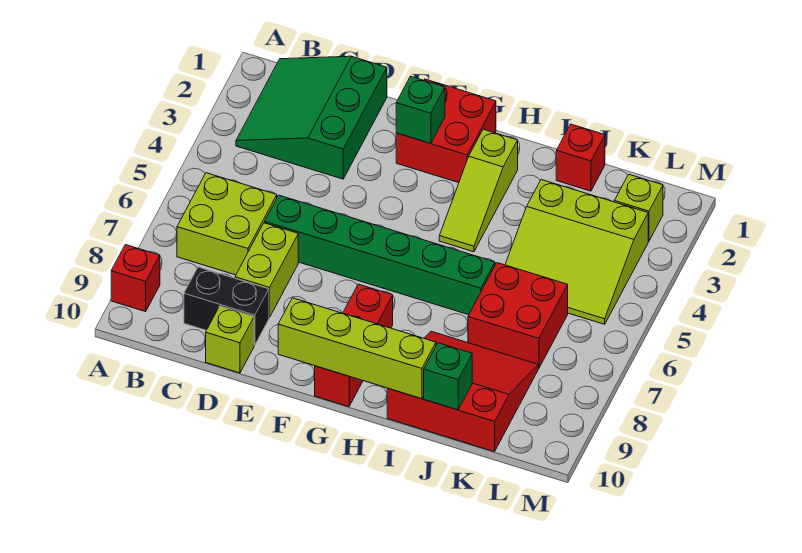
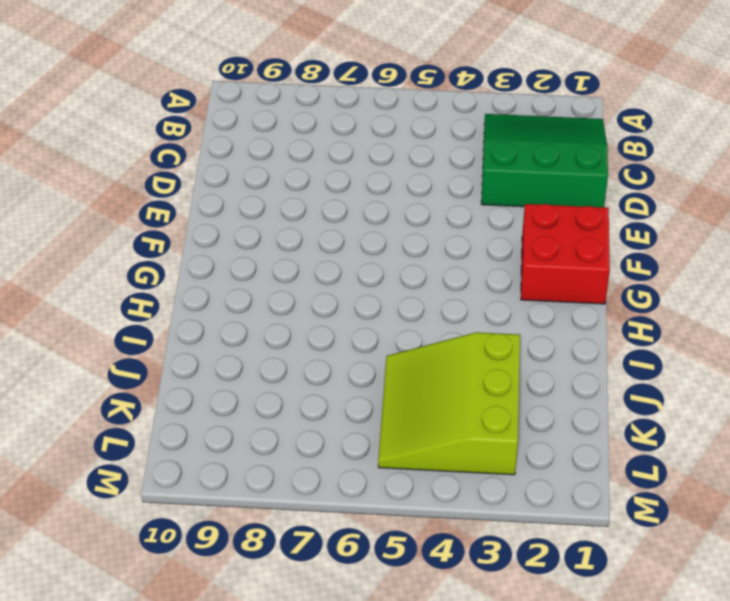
none -> red brick A9 level 1
none -> lime brick B6:C7 level 1
none -> black brick C9:D9 level 1

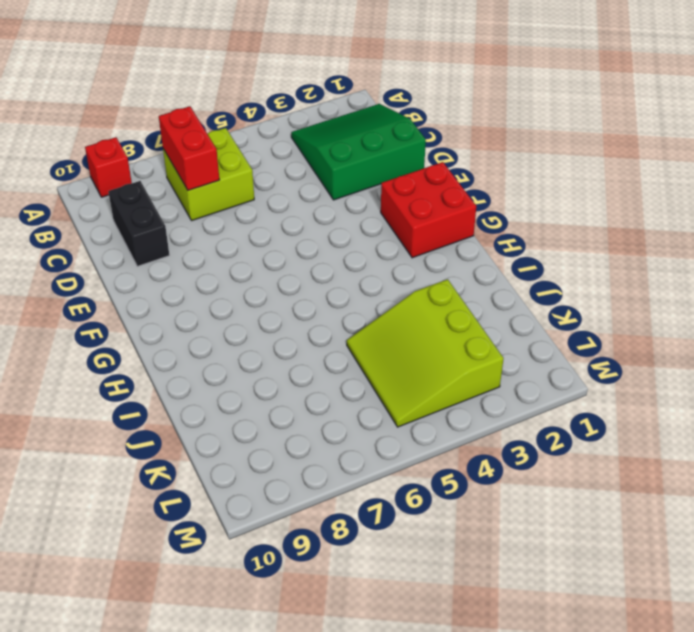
red brick B7:C7 level 2 -> none
none -> green brick D6:I6 level 1
none -> lime brick D7:D8 level 1
none -> lime brick D10 level 1

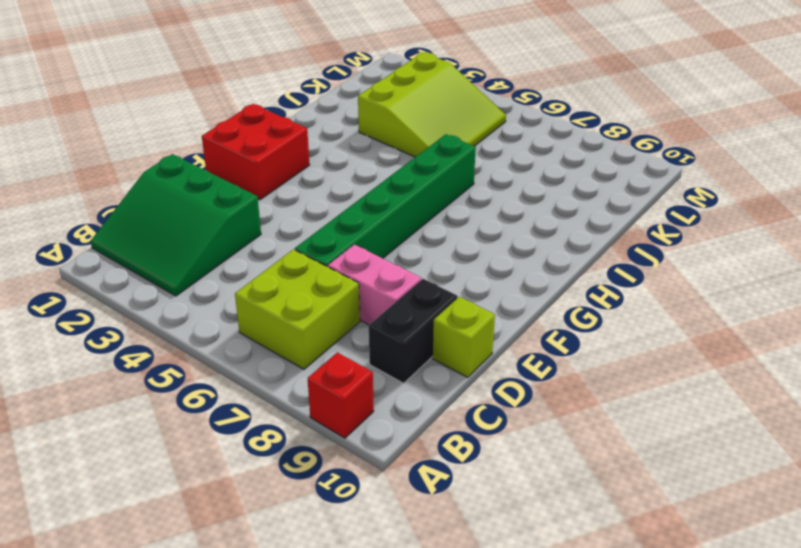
pink brick D7:D8 level 1 -> lime brick D7:D8 level 1
none -> red brick G8:G10 level 1
none -> lime slope H2:H4 level 1 top 2
none -> red slope I8:K10 level 1 top 10

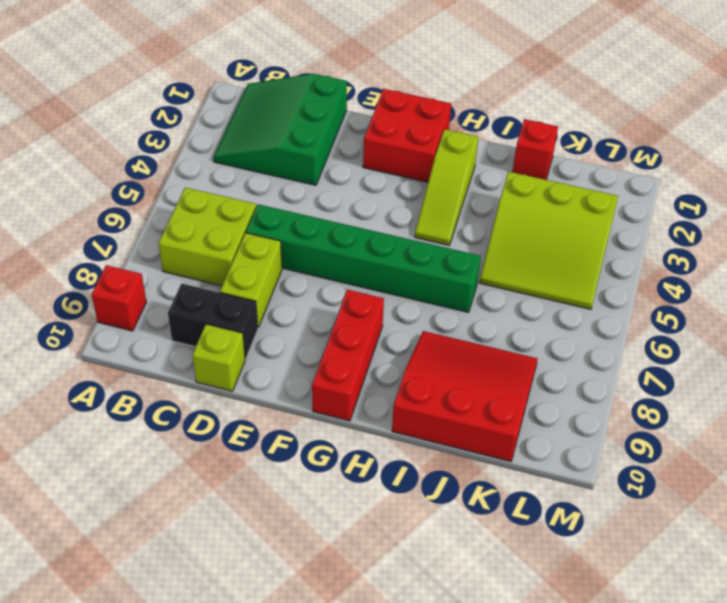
none -> red brick J6:K7 level 1
none -> lime brick L2 level 1
none -> green brick F2 level 2

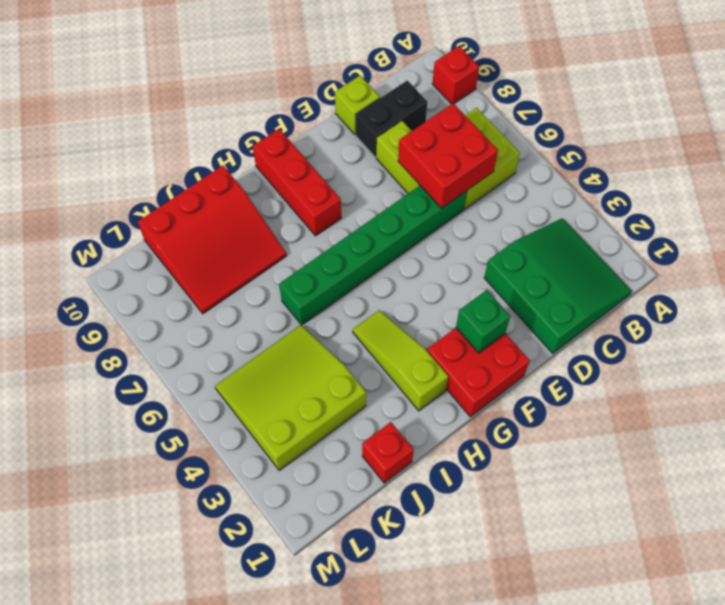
red brick C6:D7 level 2 -> red brick J6:K7 level 1
none -> lime brick L2 level 1
none -> lime brick F10:I10 level 2
none -> green brick J10 level 2

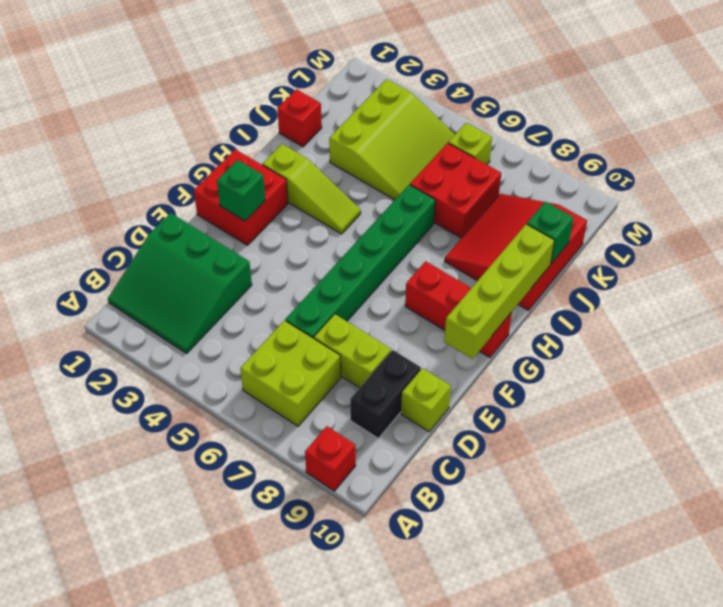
lime brick L6 level 1 -> lime brick L2 level 1

